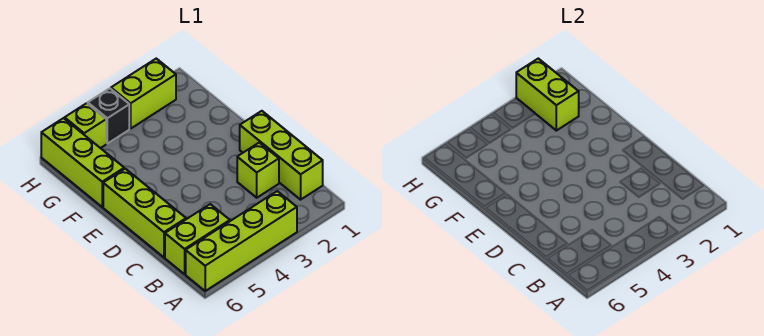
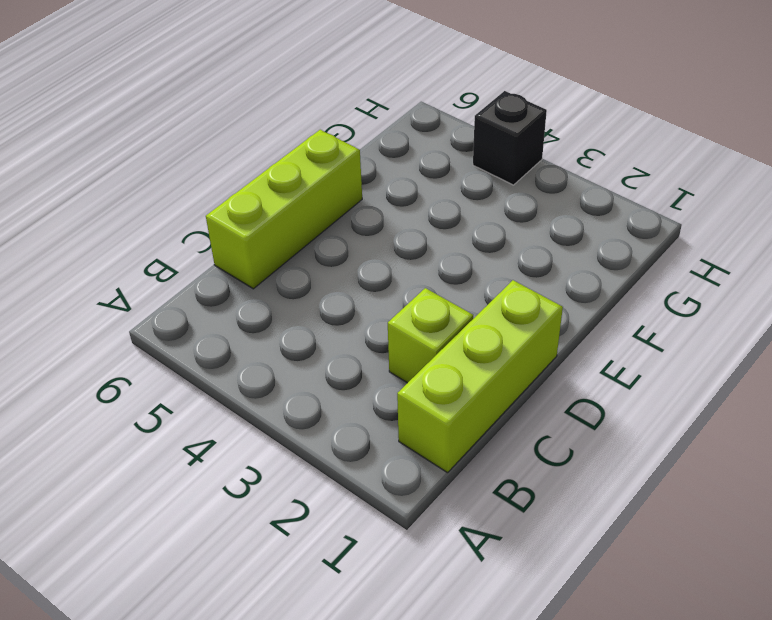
none -> lime brick A3:A6 level 1
none -> lime brick B5:B6 level 1

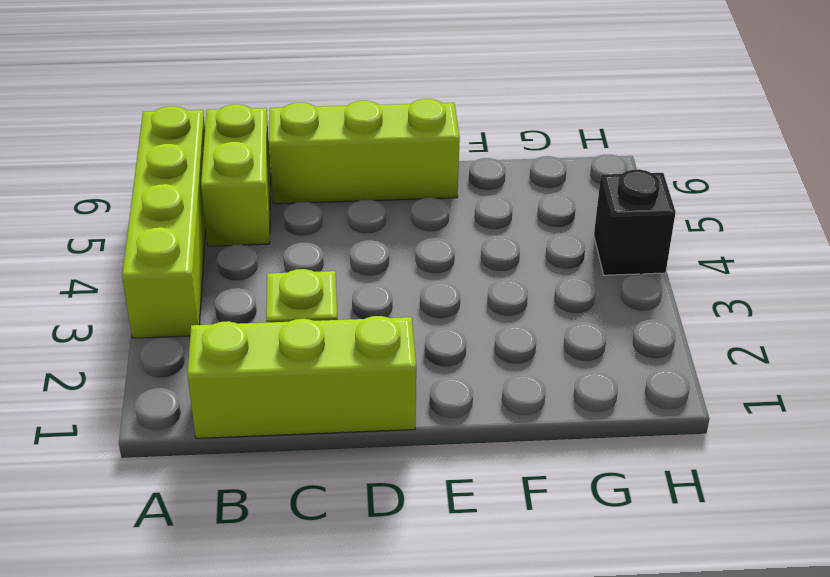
none -> lime brick F6:H6 level 1
none -> lime brick H2:H3 level 1

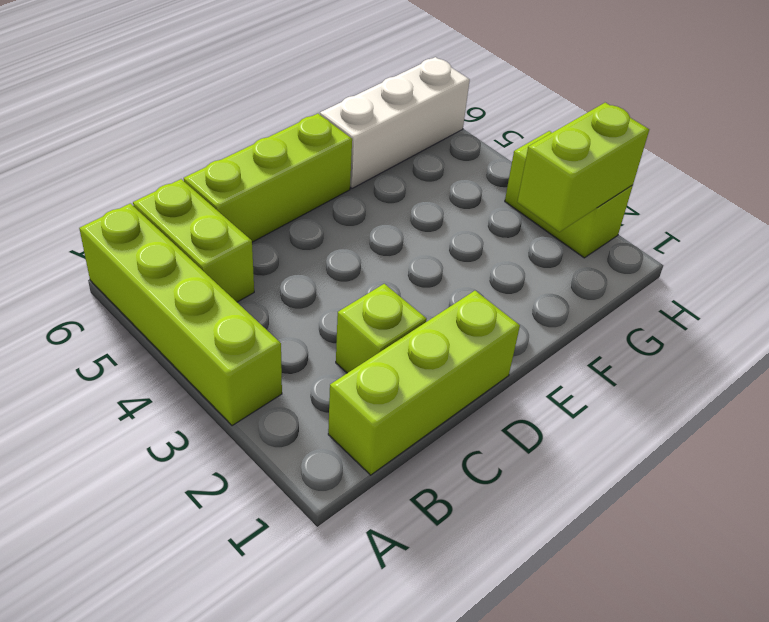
white brick F6:H6 level 1 -> lime brick F6:H6 level 1
none -> black brick H4 level 1
none -> lime brick H5 level 1

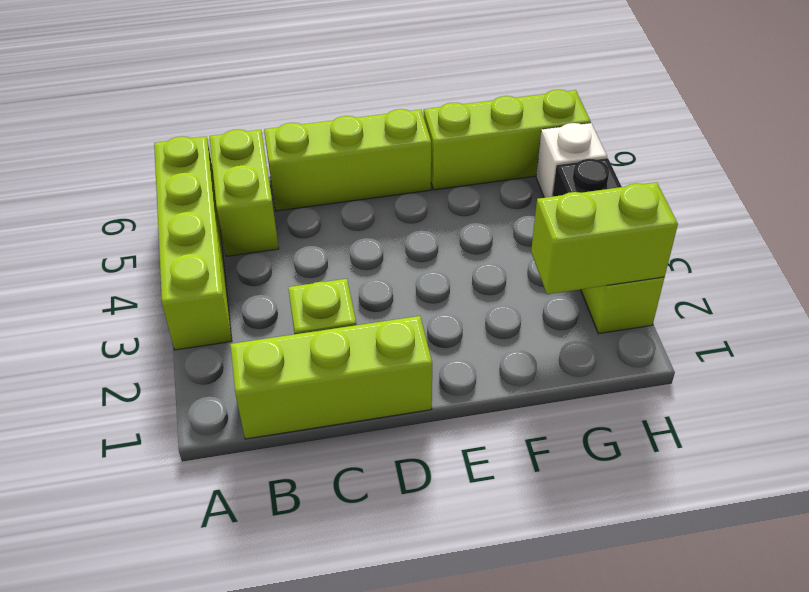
white brick H5 level 1 -> lime brick H5 level 1

